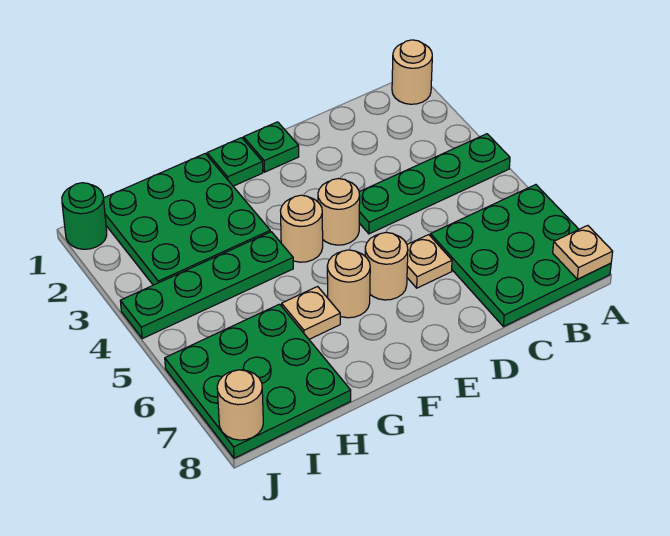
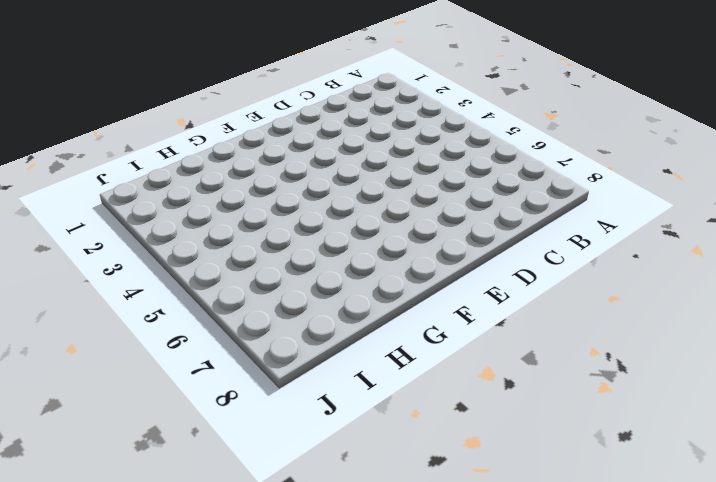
none -> tan round brick A1 level 1
none -> green plate A4:D4 level 1
none -> green plate A6:C8 level 1

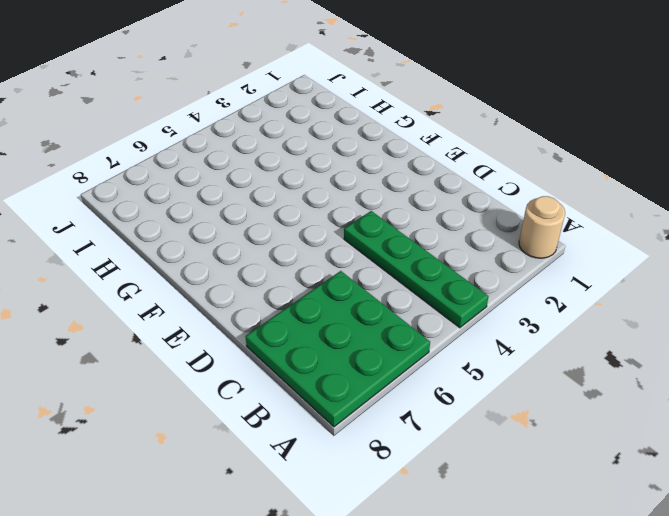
none -> tan plate D6 level 1
none -> green plate E1 level 1
none -> tan round brick E4 level 1

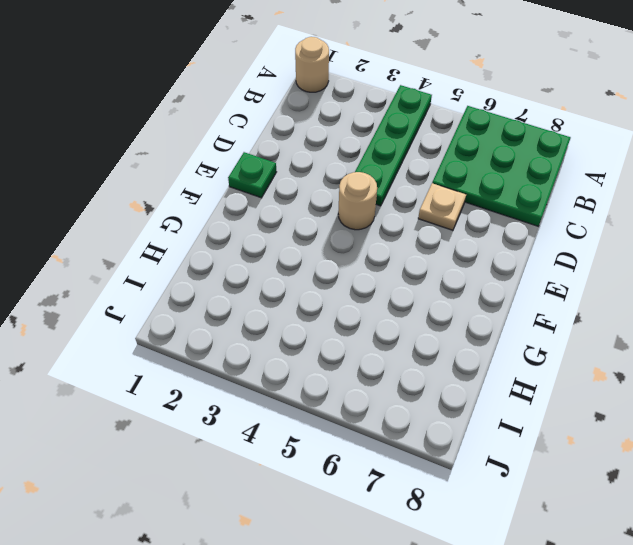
none -> tan round brick E6 level 1
none -> green plate F1 level 1
none -> tan round brick F4 level 1

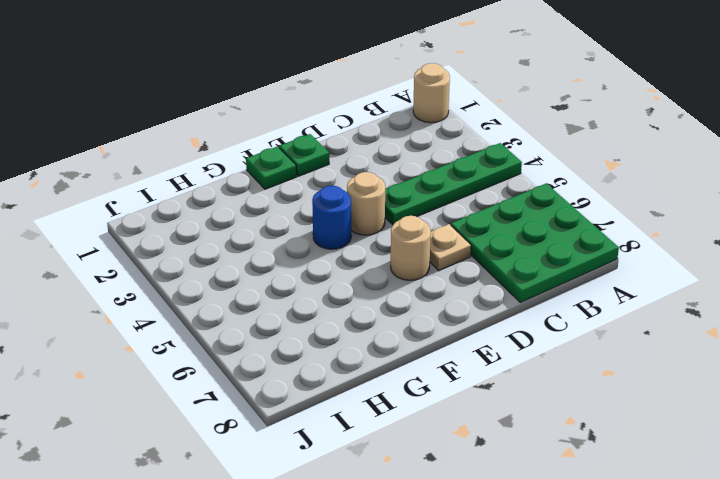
blue round brick F4 level 1 -> tan round brick F4 level 1
none -> tan round brick F6 level 1
none -> green plate G1:I3 level 1
none -> green plate G4:J4 level 1

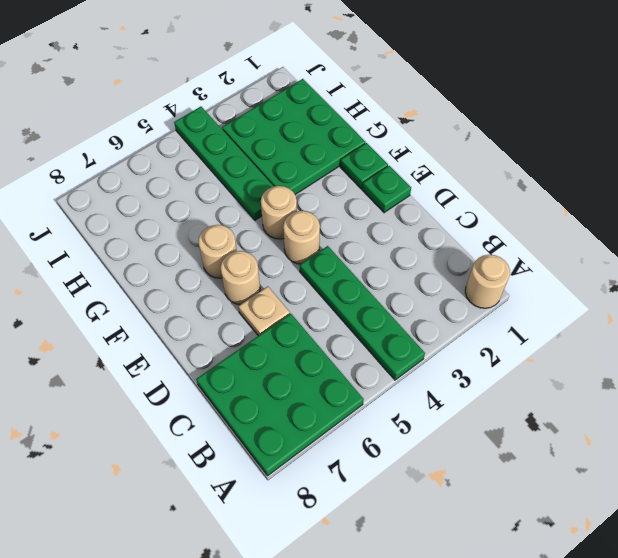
none -> tan plate G6 level 1
none -> green plate H6:J8 level 1
none -> green round brick J1 level 1

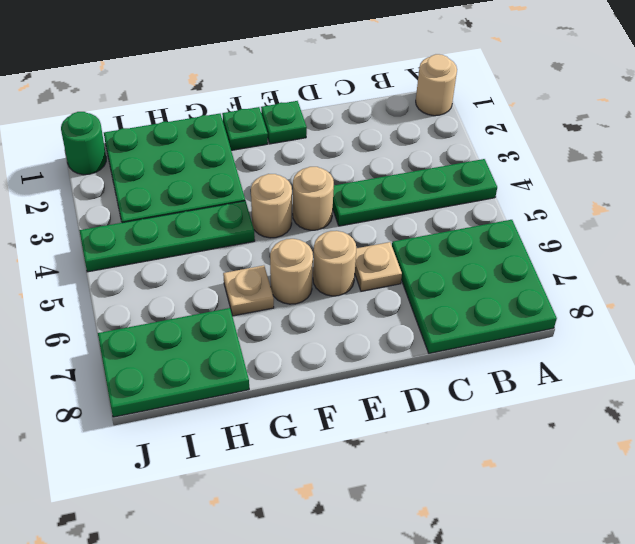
green plate H7:J8 level 1 -> green plate H6:J8 level 1
none -> tan plate A8 level 2
none -> tan round brick J8 level 2

